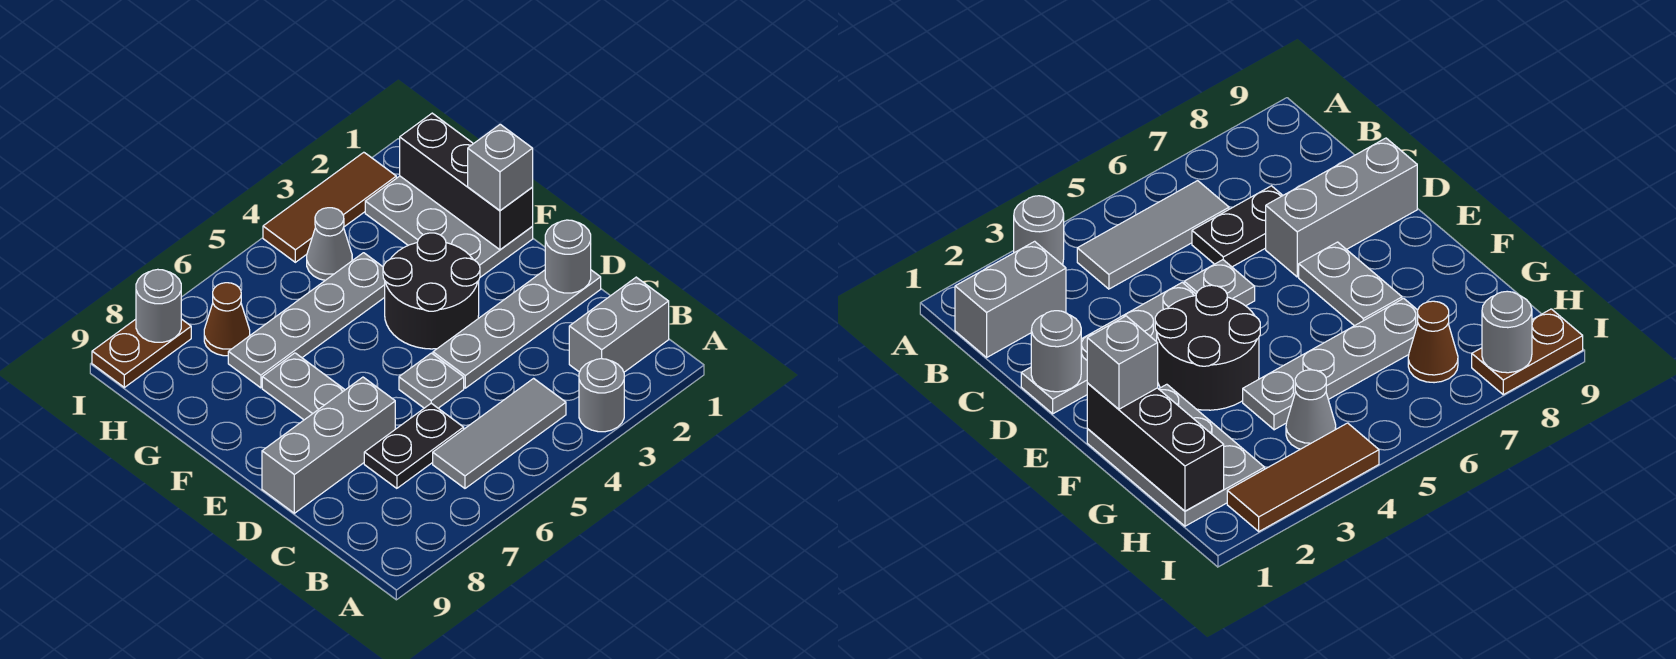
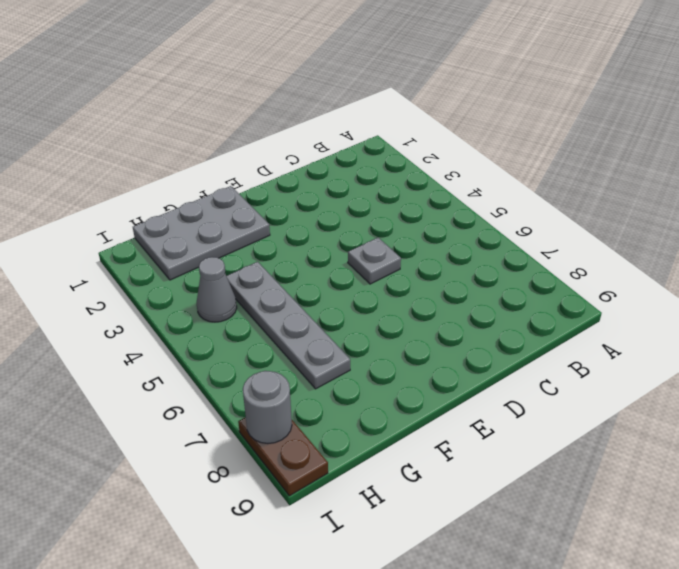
none -> grey round brick A3 level 1
none -> grey brick B1:B2 level 1
none -> grey tile B4:B6 level 1

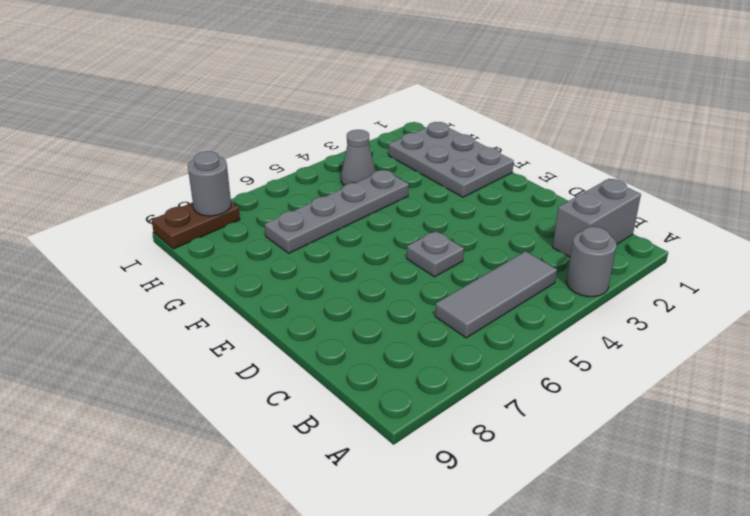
none -> black plate C6:C7 level 1
none -> grey plate D1:D4 level 1
none -> grey brick D7:D9 level 1

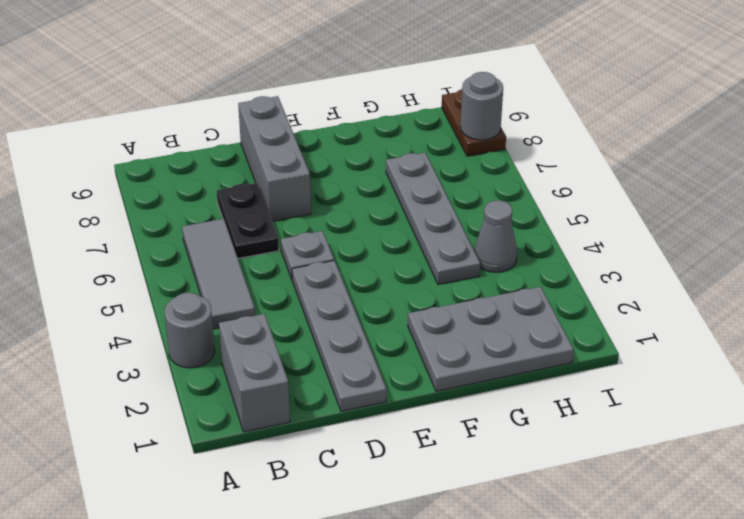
none -> black round brick E3:F4 level 1
none -> grey plate E7:F7 level 1
none -> brown cone H7 level 1

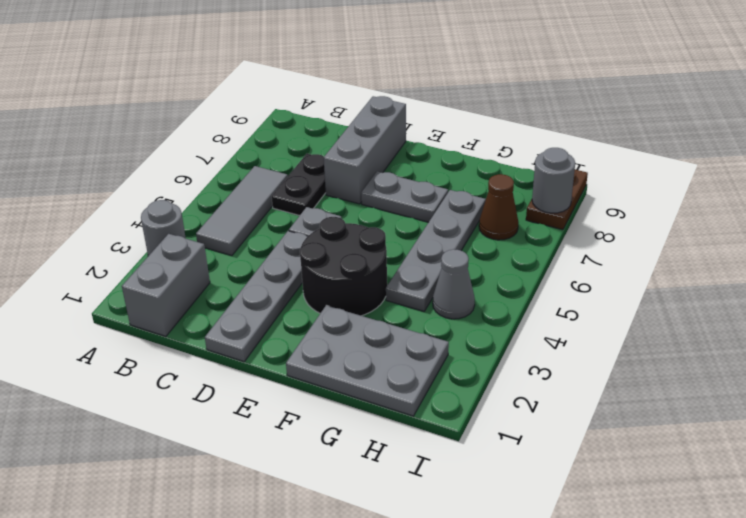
none -> brown tile I2:I4 level 1
none -> grey round brick D1 level 2
none -> black brick F1:H1 level 2

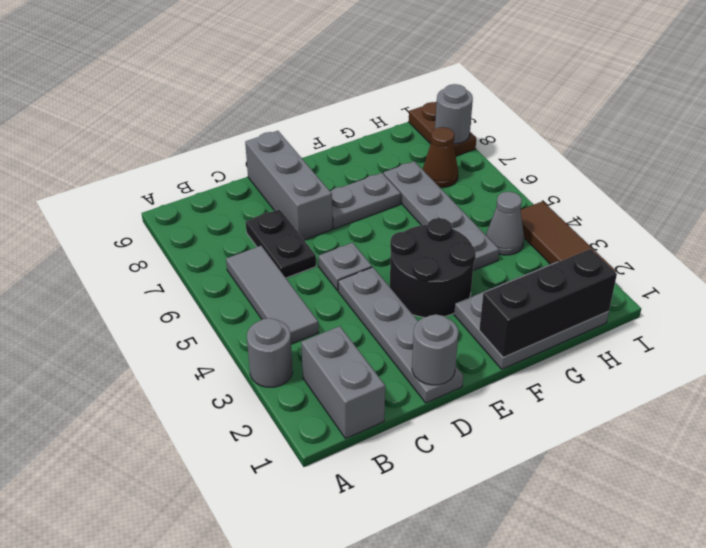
none -> grey brick F1 level 3

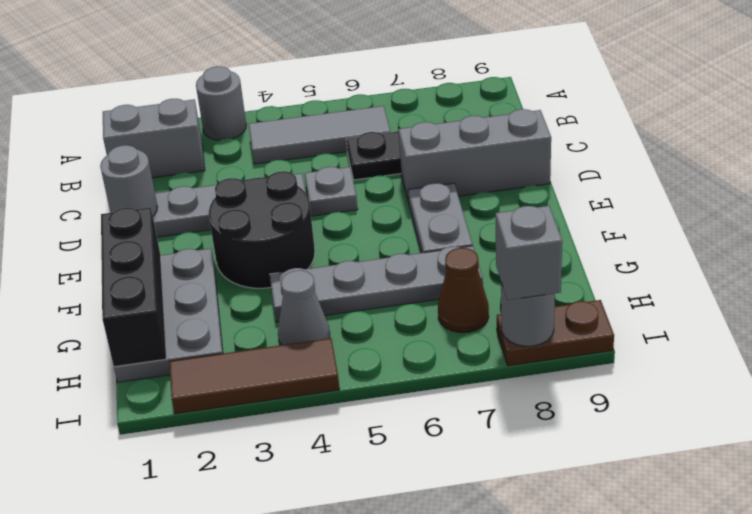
grey brick I8 level 3 -> grey brick F1 level 3

